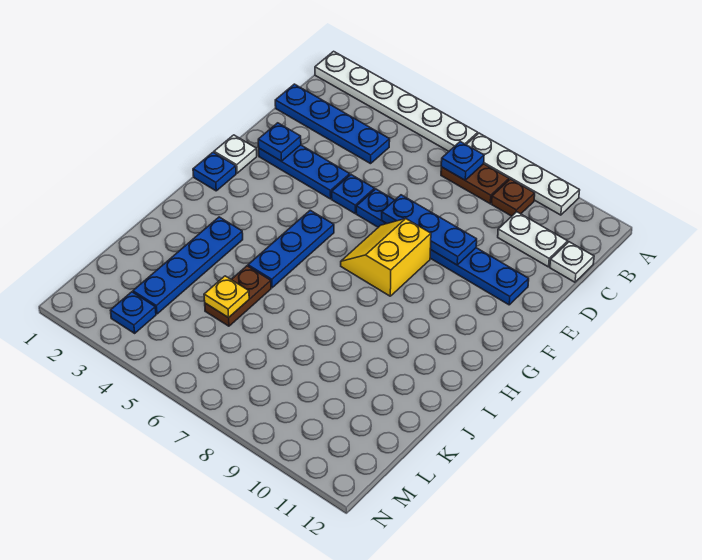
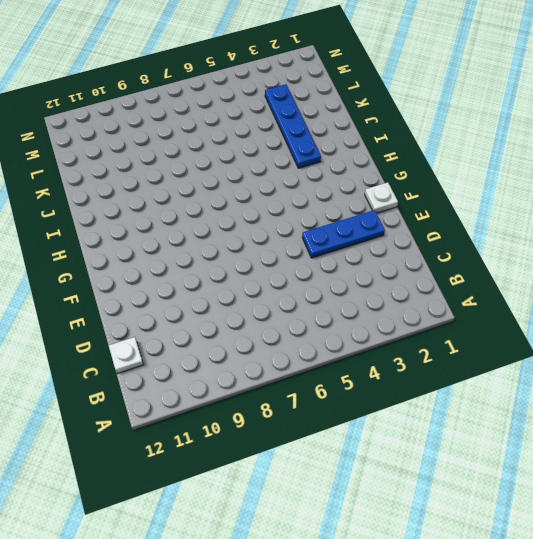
none -> white plate A1:A6 level 1
none -> white plate A7:A10 level 1
none -> brown plate B7:B8 level 1

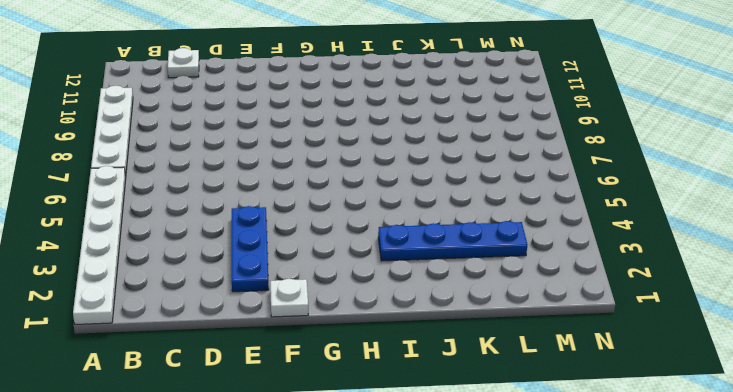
none -> brown plate B7:B8 level 1
none -> brown plate B9 level 1
none -> blue plate C1:C4 level 1

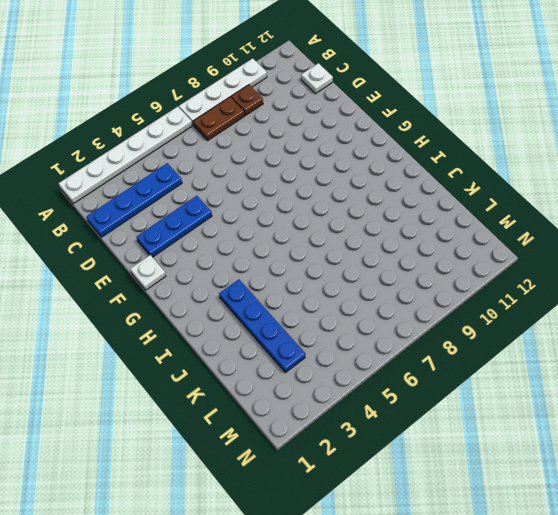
none -> white plate C10:C11 level 1
none -> blue plate E5 level 1
none -> blue plate E6:E11 level 1

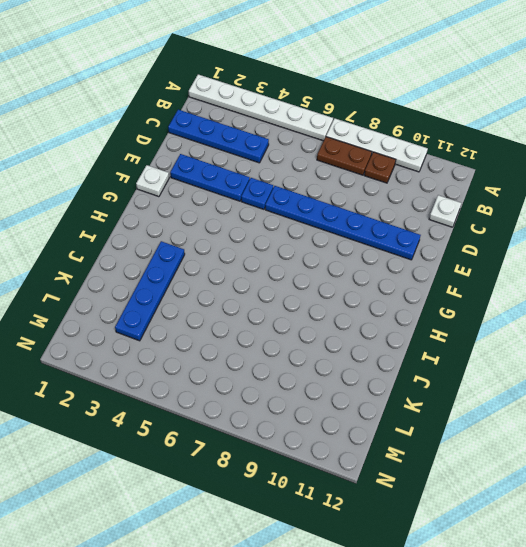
none -> white plate C10:C11 level 1
none -> yellow slope F7:G8 level 1 top 8
none -> blue plate G1 level 1

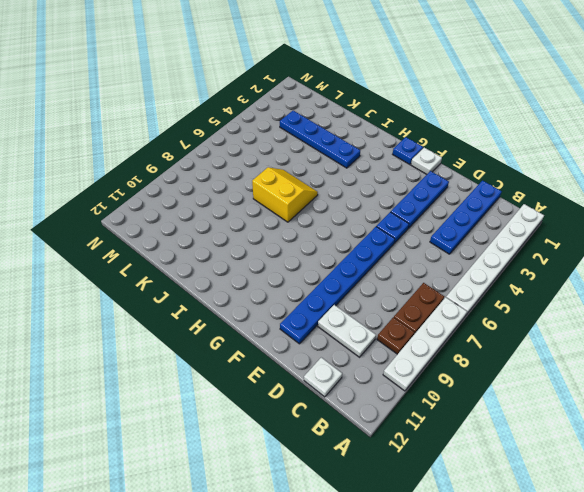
white plate C10:D10 level 1 -> white plate C10:C11 level 1
yellow slope I6:J7 level 1 top 7 -> yellow slope F7:G8 level 1 top 8
none -> blue plate G5:I5 level 1
none -> brown plate J5:K5 level 1
none -> blue plate M3 level 1

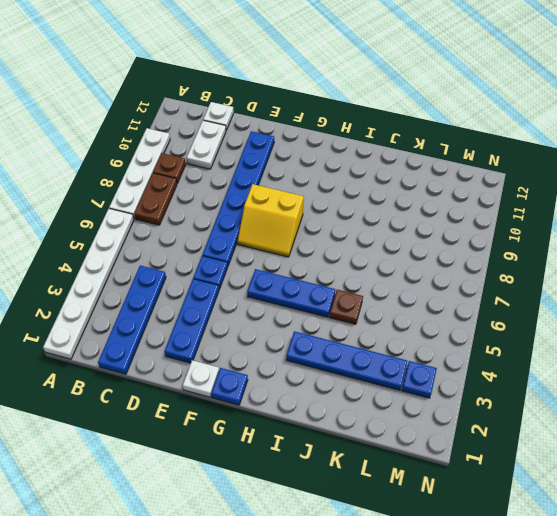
brown plate J5 level 1 -> brown plate J5:K5 level 1
none -> blue plate B7 level 2
none -> blue plate E2 level 2
none -> blue plate E7:E9 level 2

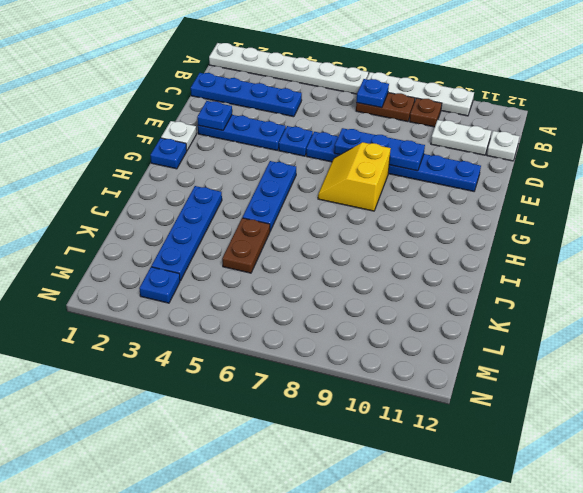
none -> yellow plate K5 level 2

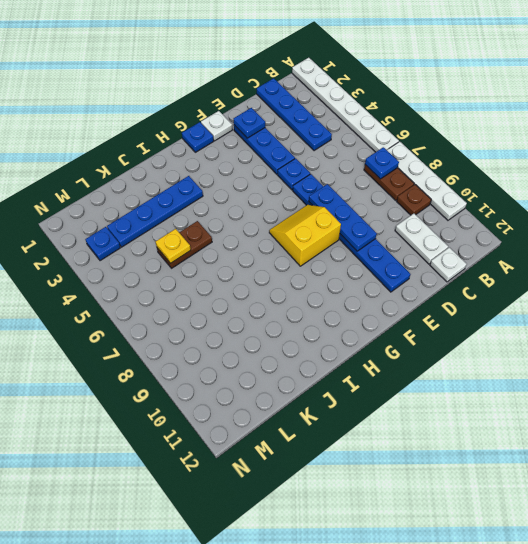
none -> blue plate G5:I5 level 1

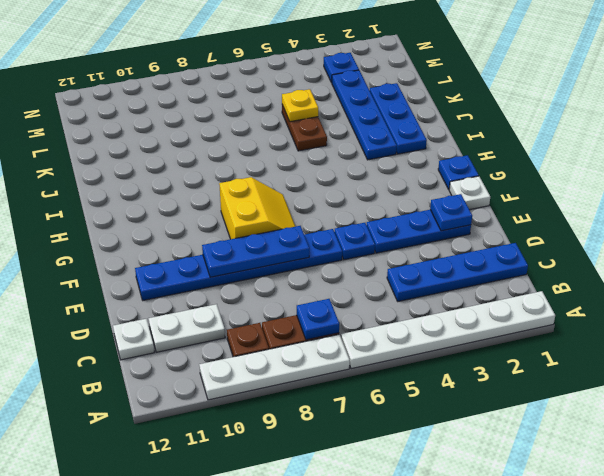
blue plate I2:K2 level 1 -> blue plate G5:I5 level 1

